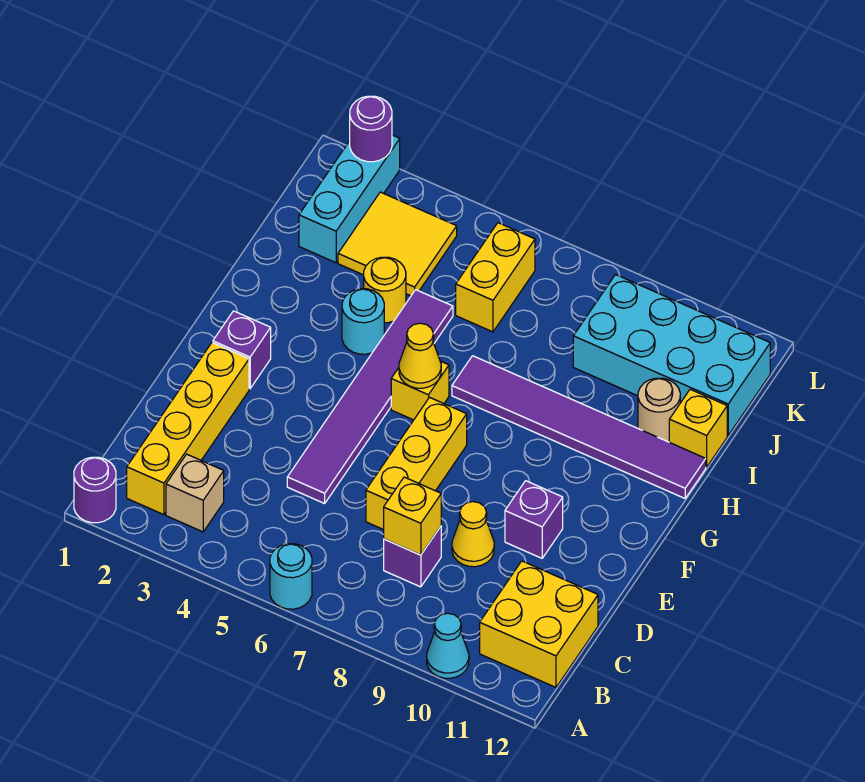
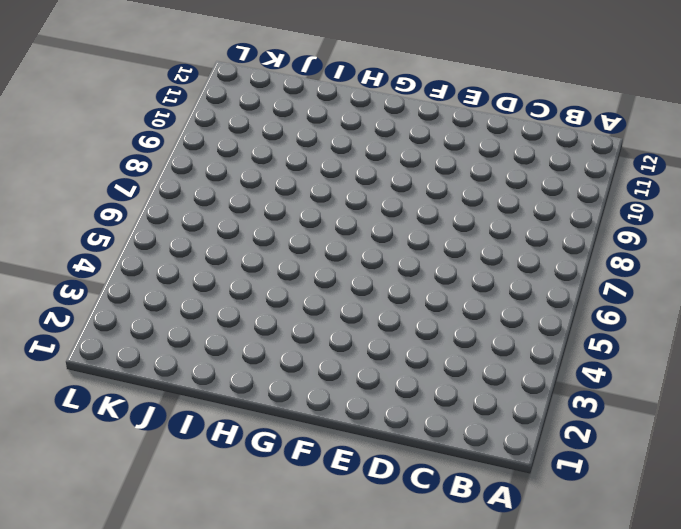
none -> purple round brick A1 level 1
none -> cyan round brick A6 level 1
none -> cyan cone A10 level 1

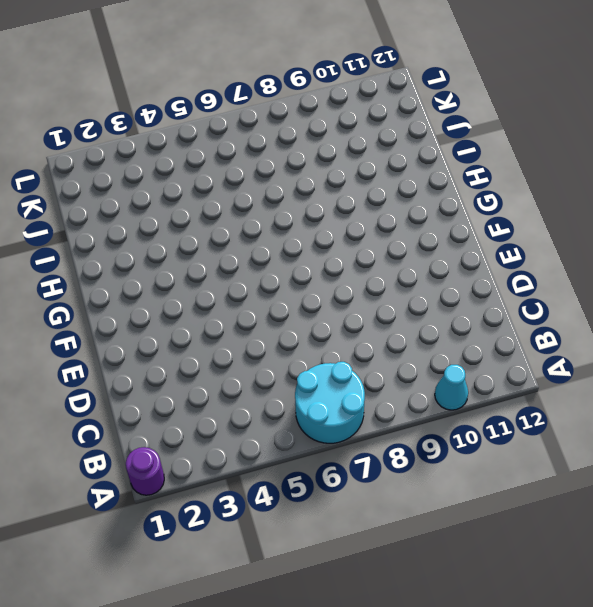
cyan round brick A6:B7 level 1 -> cyan round brick A6 level 1
none -> yellow brick B2:E2 level 1
none -> tan brick B3 level 1
none -> yellow brick B11:C12 level 1

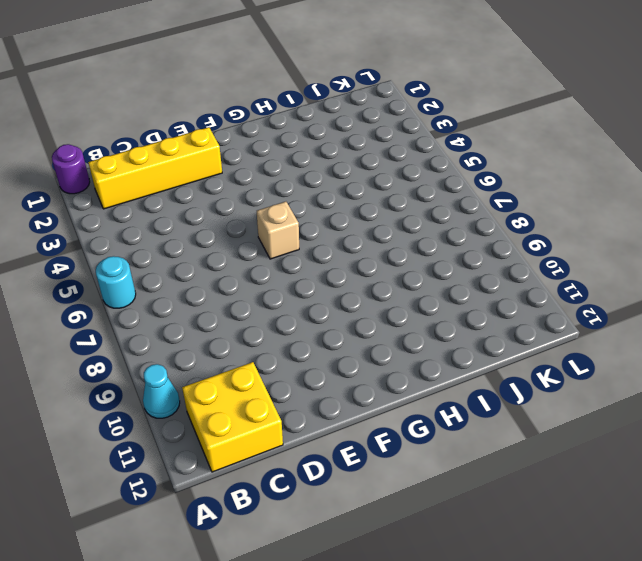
tan brick F6 level 1 -> tan brick B3 level 1
none -> purple brick C8 level 1
none -> purple tile D5:I5 level 1
none -> yellow brick D7:F7 level 1

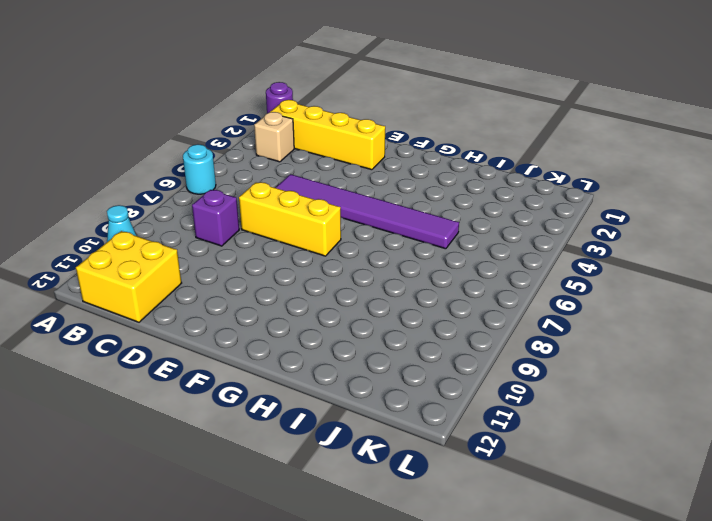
none -> yellow cone D9 level 1
none -> purple brick E10 level 1
none -> purple brick F2 level 1

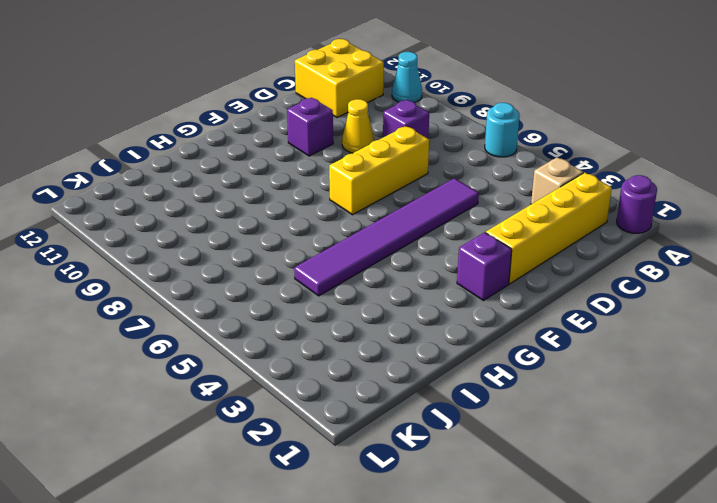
none -> yellow brick G6 level 1
none -> cyan round brick H4 level 1
none -> purple tile H7:H12 level 1

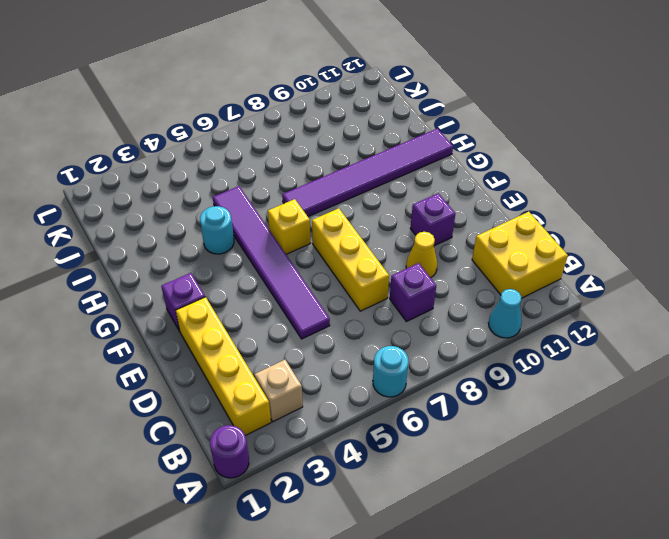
none -> yellow round brick I4 level 1
none -> tan round brick I11 level 1
none -> yellow brick I12 level 1

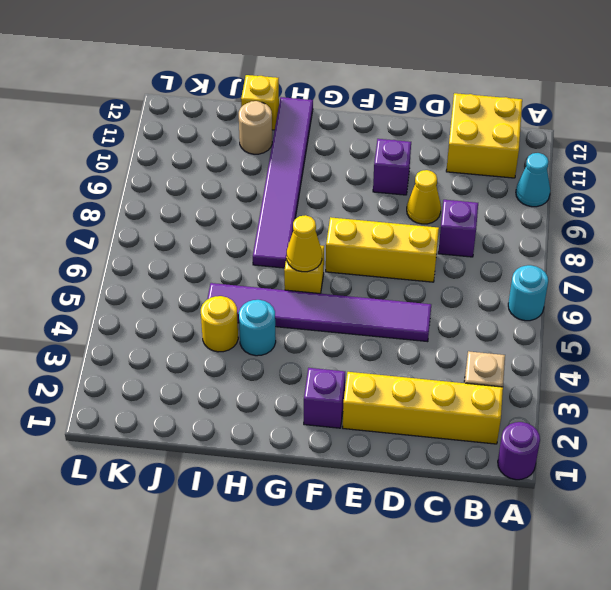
none -> cyan brick J2:L2 level 1
none -> yellow tile J3:K4 level 1
none -> yellow brick J6:K6 level 1

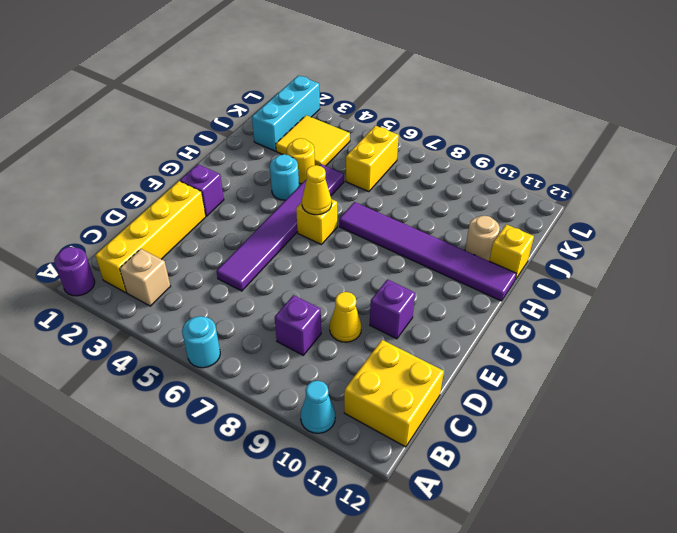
none -> yellow brick D7:F7 level 1
none -> cyan brick J9:K12 level 1
none -> yellow brick C8 level 2

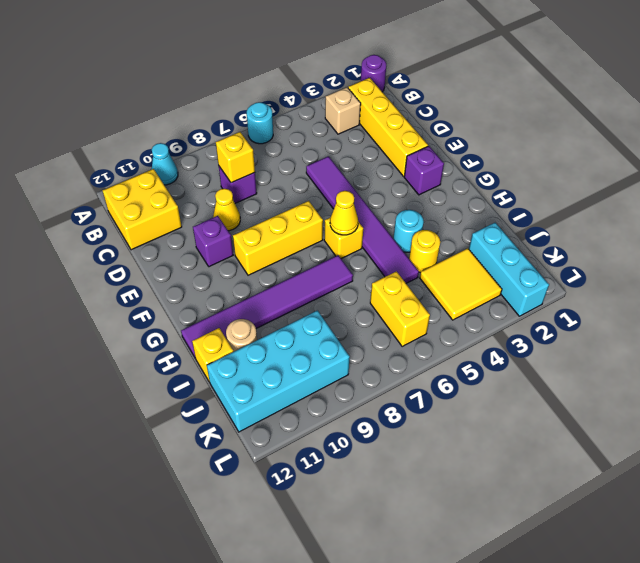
yellow brick F7:F9 level 1 -> yellow brick D7:F7 level 1
none -> purple round brick L2 level 2

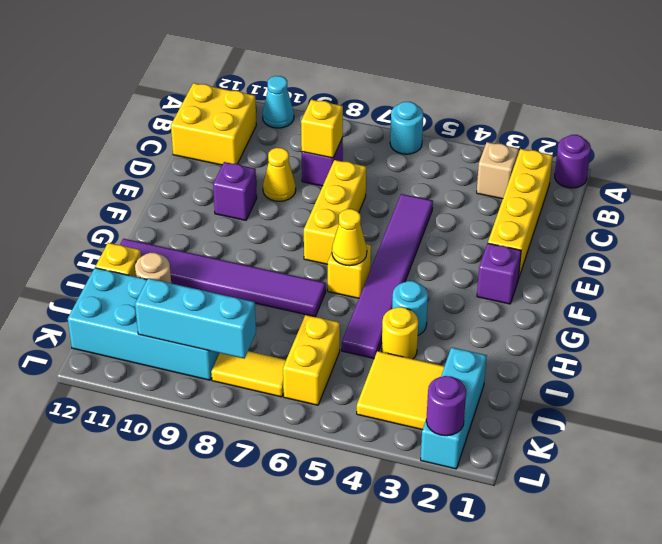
yellow tile K7:K8 level 1 -> none
cyan brick K8:K10 level 2 -> none

